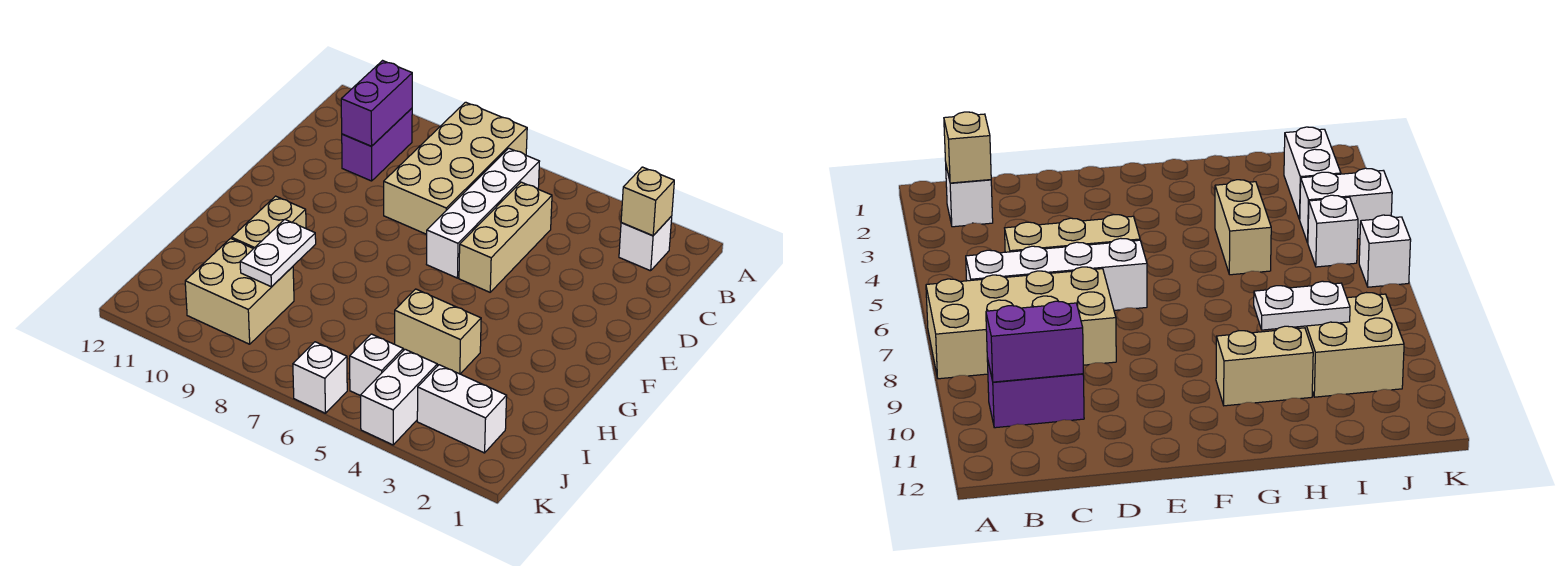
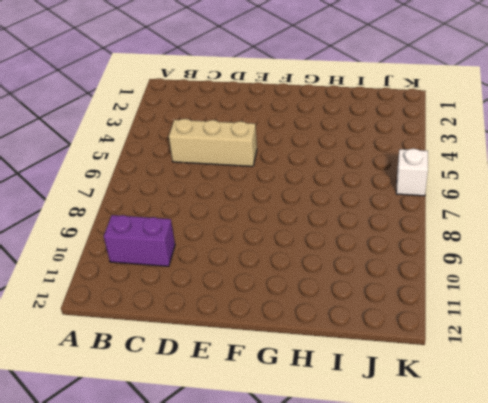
none -> tan brick A7:D8 level 1
none -> white brick B2 level 1
none -> white brick B6:E6 level 1

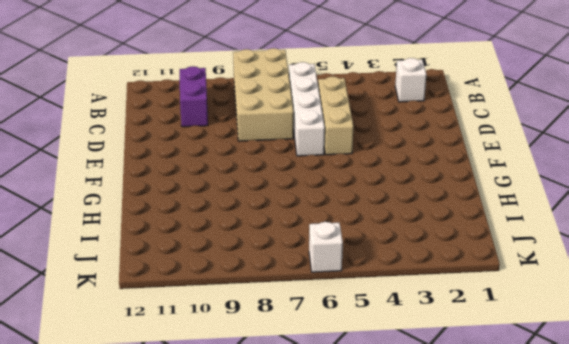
none -> tan brick G10:H10 level 1
none -> tan brick H4:H5 level 1
none -> tan brick I9:J10 level 1

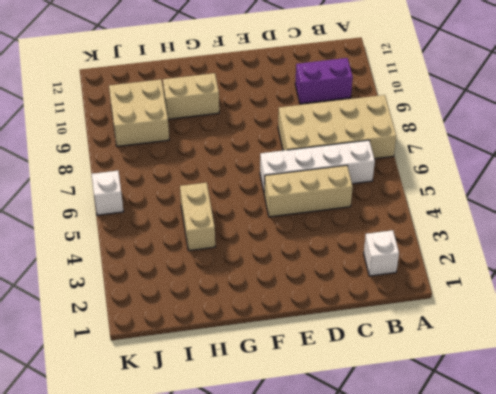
none -> white brick J2:J3 level 1
none -> white brick J4:K4 level 1
none -> white brick J5 level 1

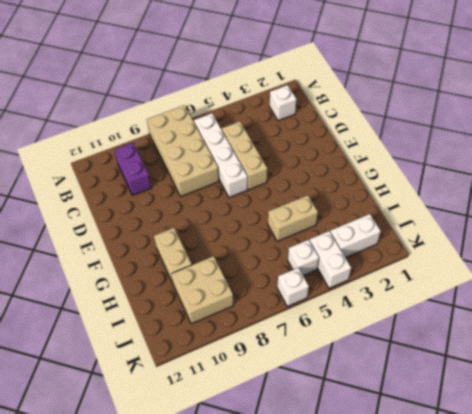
none -> tan brick B2 level 2
none -> purple brick B10:C10 level 2
none -> white plate H9:I9 level 2

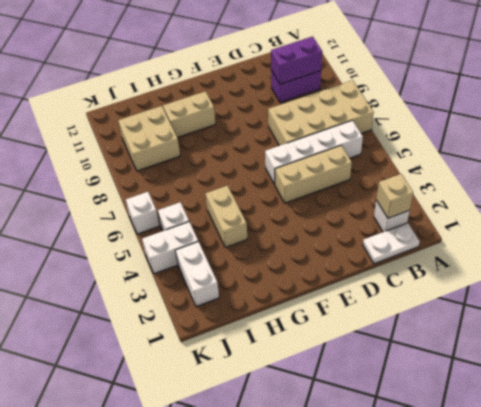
white plate B1:C1 level 1 -> white plate H9:I9 level 2

